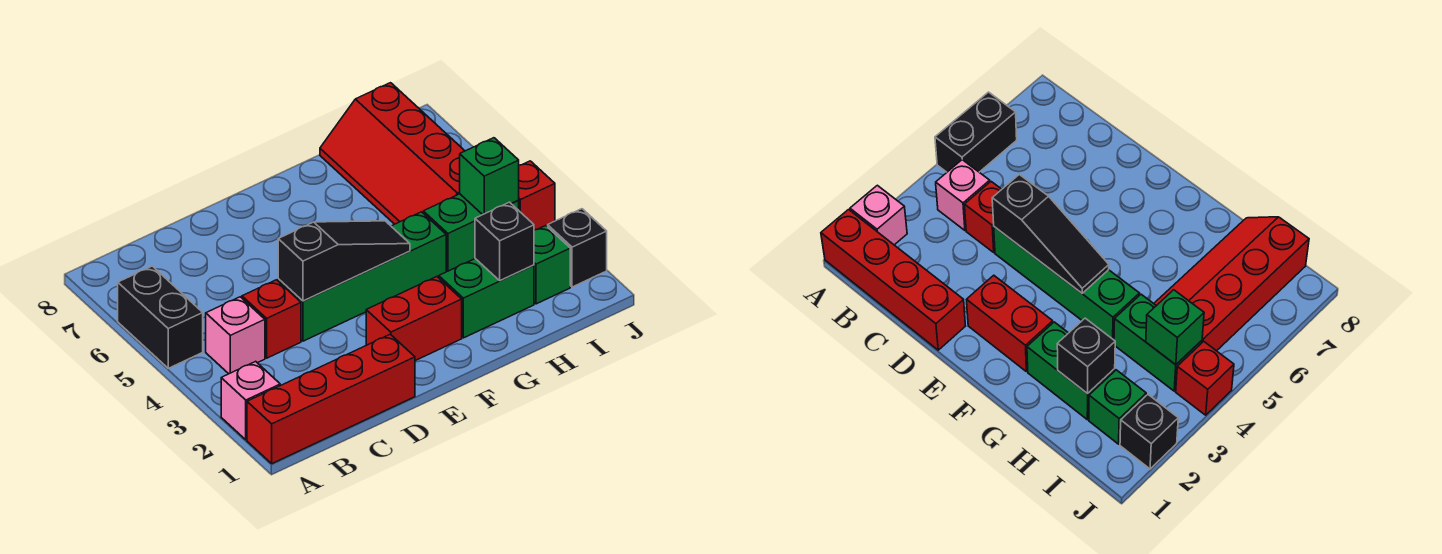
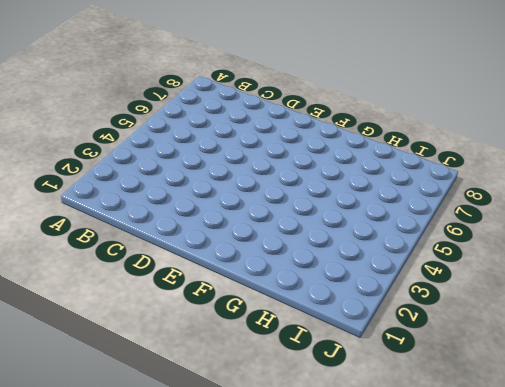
none -> red brick A1:D1 level 1
none -> pink brick A2 level 1
none -> black brick A5:A6 level 1

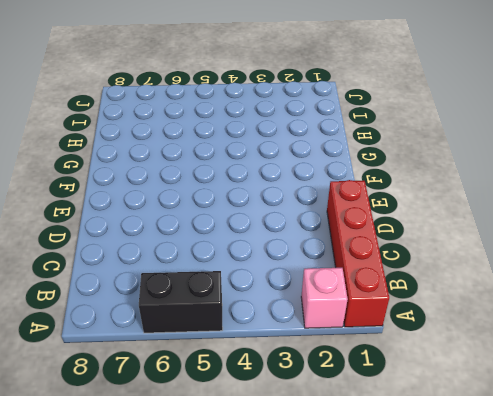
none -> pink brick B4 level 1
none -> red brick C4 level 1
none -> green brick D4:G4 level 1

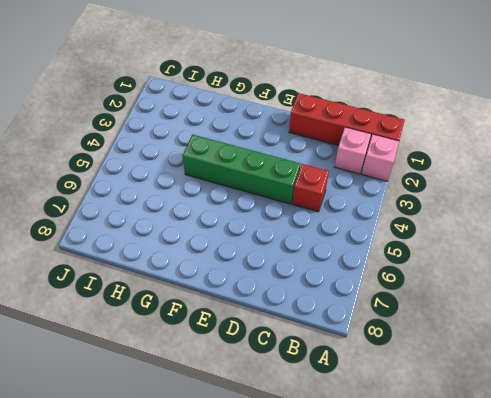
pink brick B2 level 1 -> pink brick B4 level 1
none -> black brick A5:A6 level 1
none -> red brick E2:F2 level 1
none -> green brick G2:H2 level 1

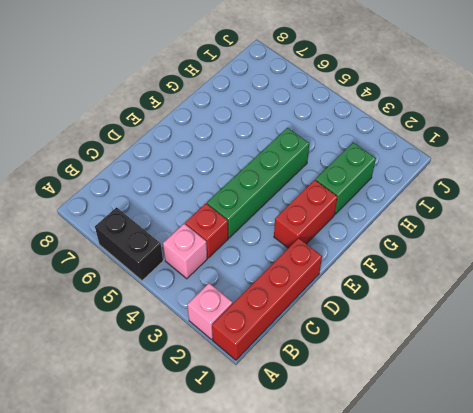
none -> green brick H4:I4 level 1
none -> red slope H5:I8 level 1 top I
none -> green brick I2 level 1

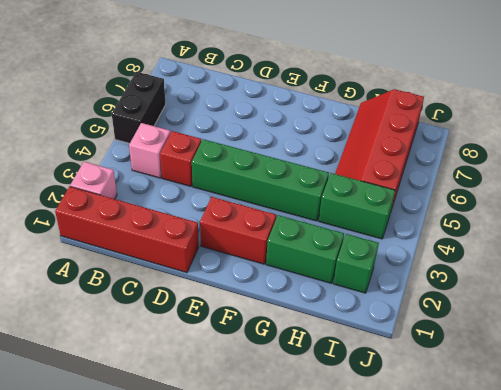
none -> black brick J2 level 1
none -> red brick J4 level 1
none -> black slope D4:F4 level 2 top D

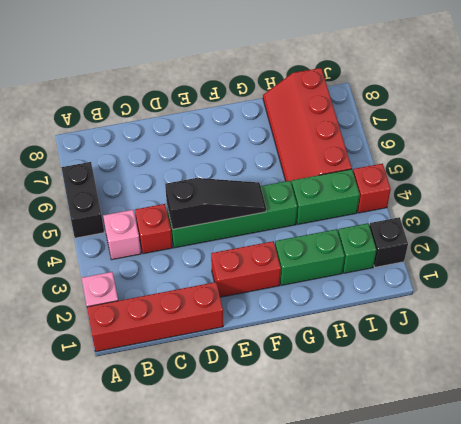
none -> black brick H2 level 2
none -> green brick I4 level 2

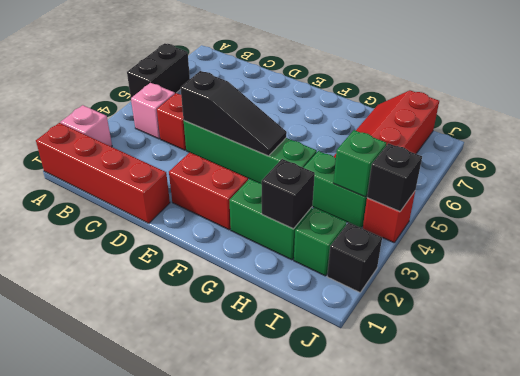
black brick J4 level 2 -> none

